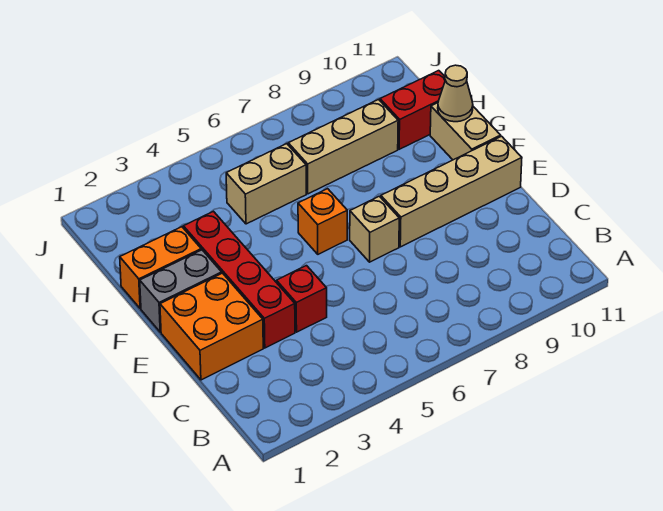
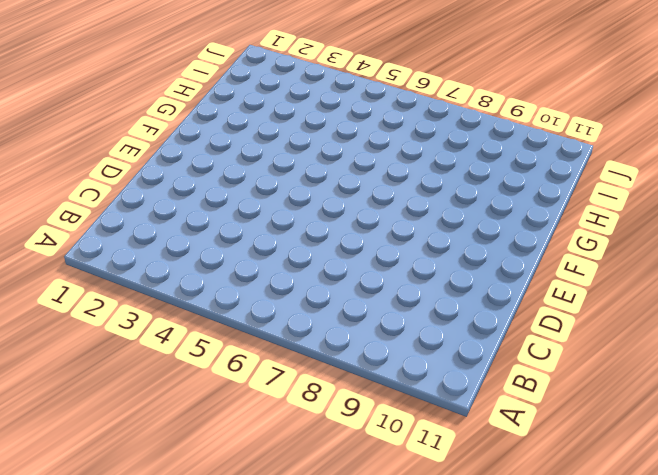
none -> orange brick D1:E2 level 1
none -> red brick D3:G3 level 1
none -> red brick D4 level 1

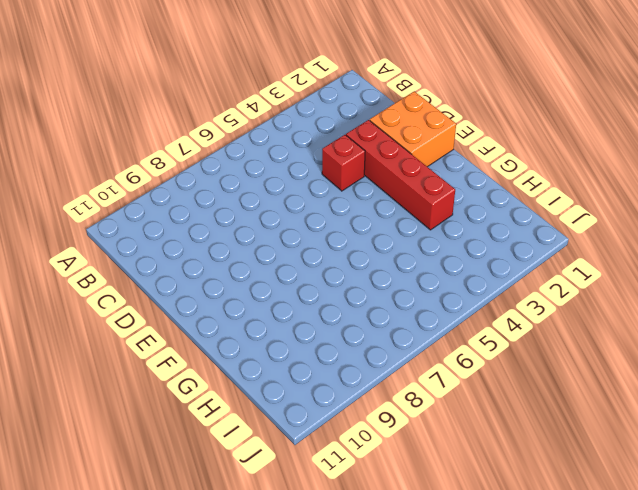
none -> tan brick E7 level 1
none -> tan brick E8:E11 level 1
none -> grey brick F1:F2 level 1

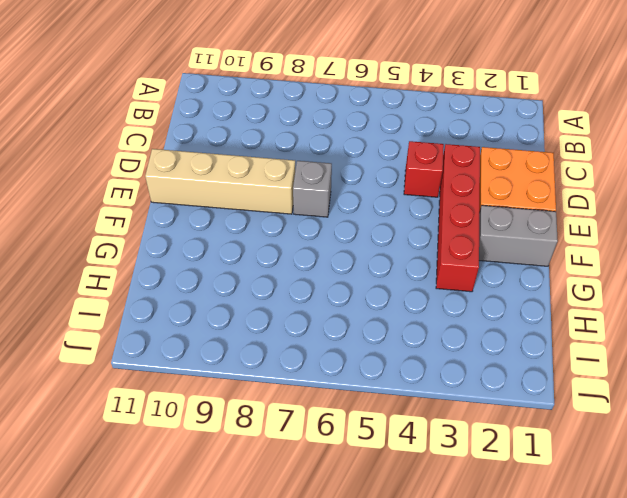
grey brick E7 level 1 -> tan brick E7 level 1
none -> orange brick F6 level 1
none -> tan brick F11:G11 level 1
none -> orange brick G1:G2 level 1

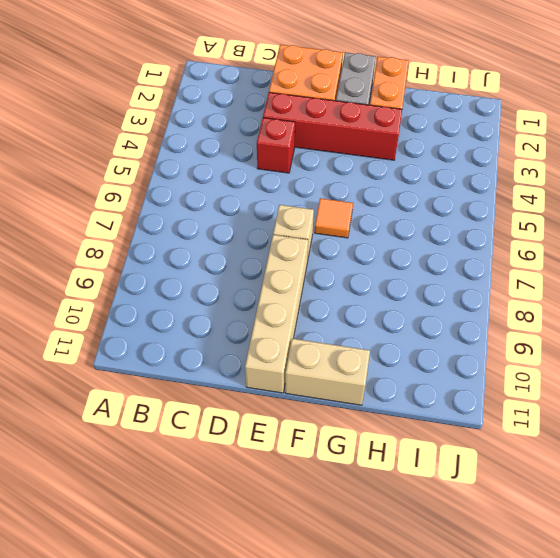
orange tile F6 level 1 -> orange brick F6 level 1
none -> tan brick H5:H6 level 1
none -> tan brick H7:H9 level 1
none -> red brick H10:H11 level 1

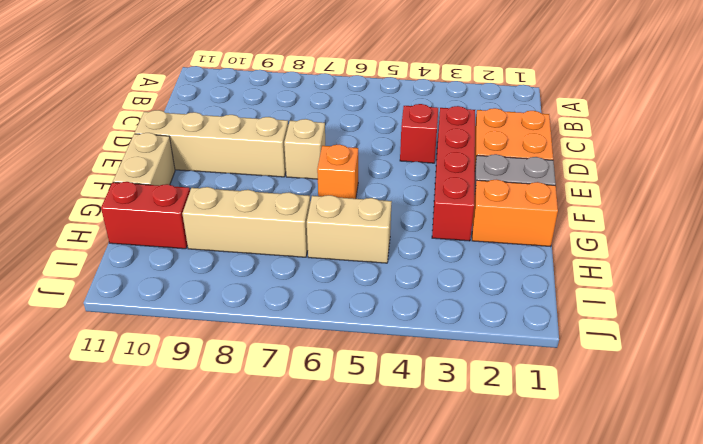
none -> tan cone G11 level 2

